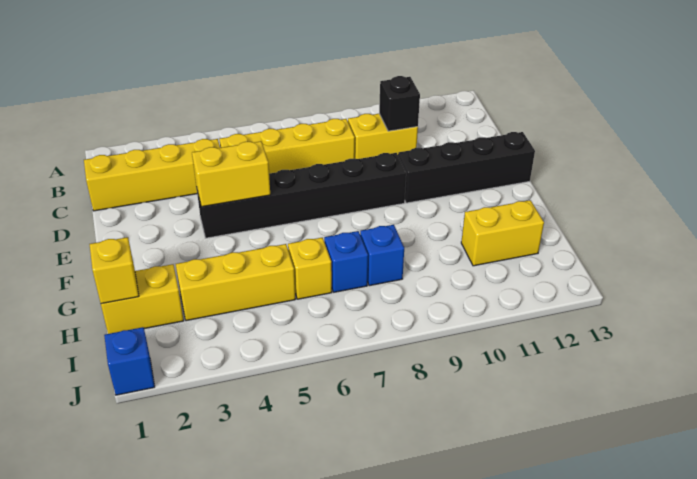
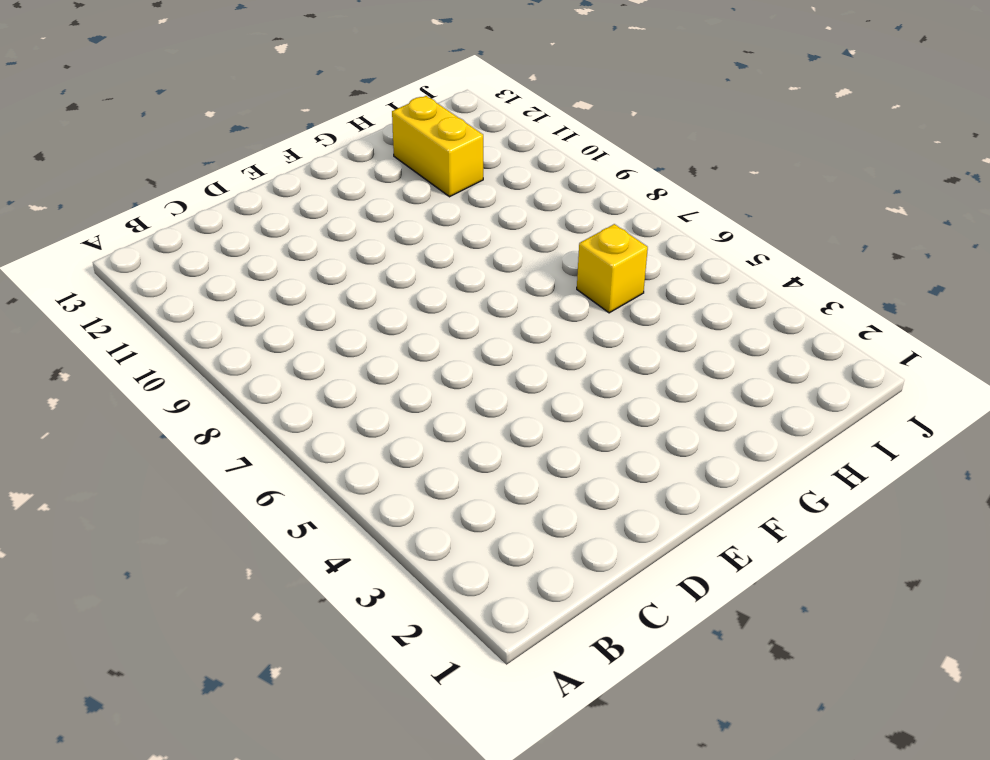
none -> yellow brick C1:C4 level 1
none -> yellow brick C5:C8 level 1
none -> yellow brick C9:C10 level 1

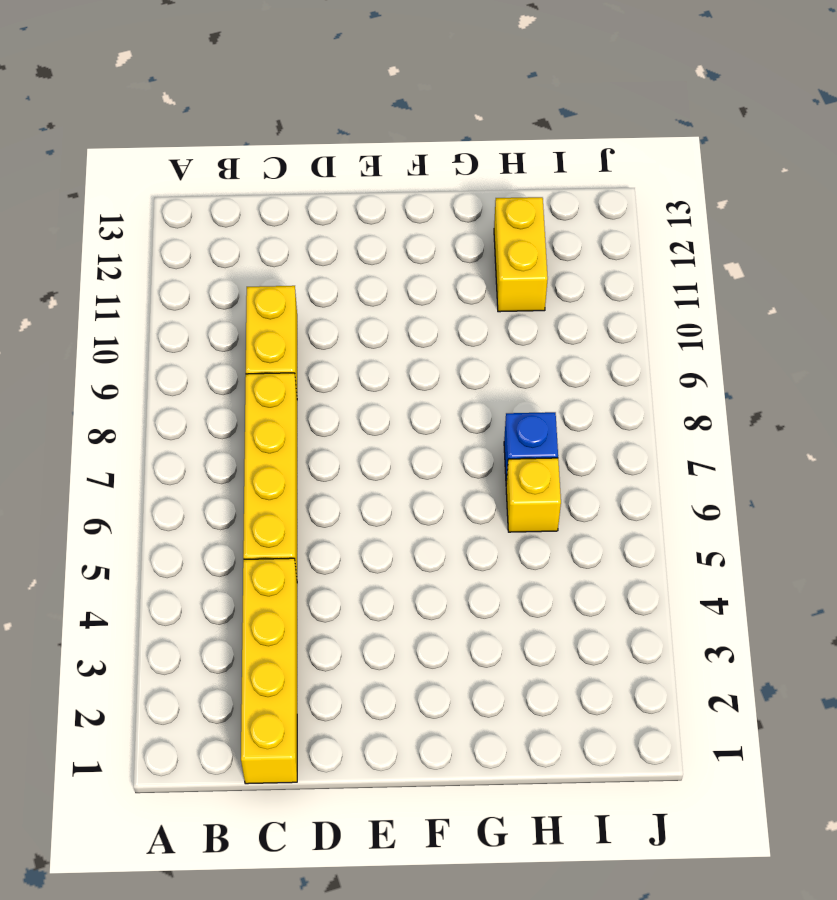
none -> black brick E4:E9 level 1
none -> black brick E10:E13 level 1
none -> yellow brick H1:H2 level 1

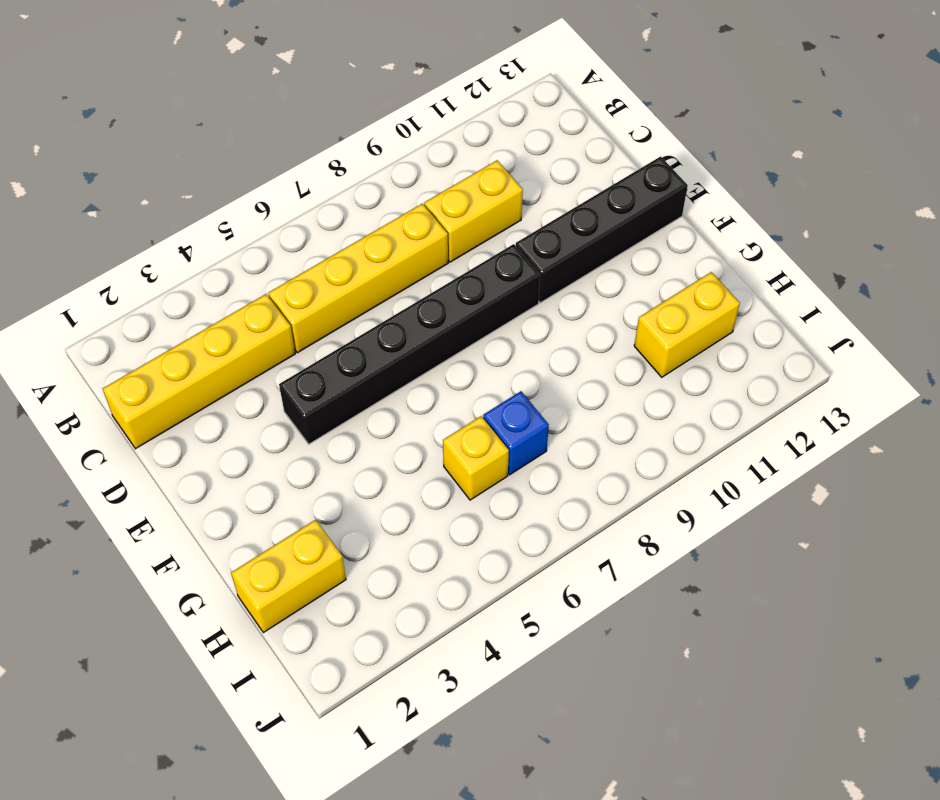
none -> yellow brick H3:H5 level 1
none -> blue brick H8 level 1
none -> blue brick J1 level 1

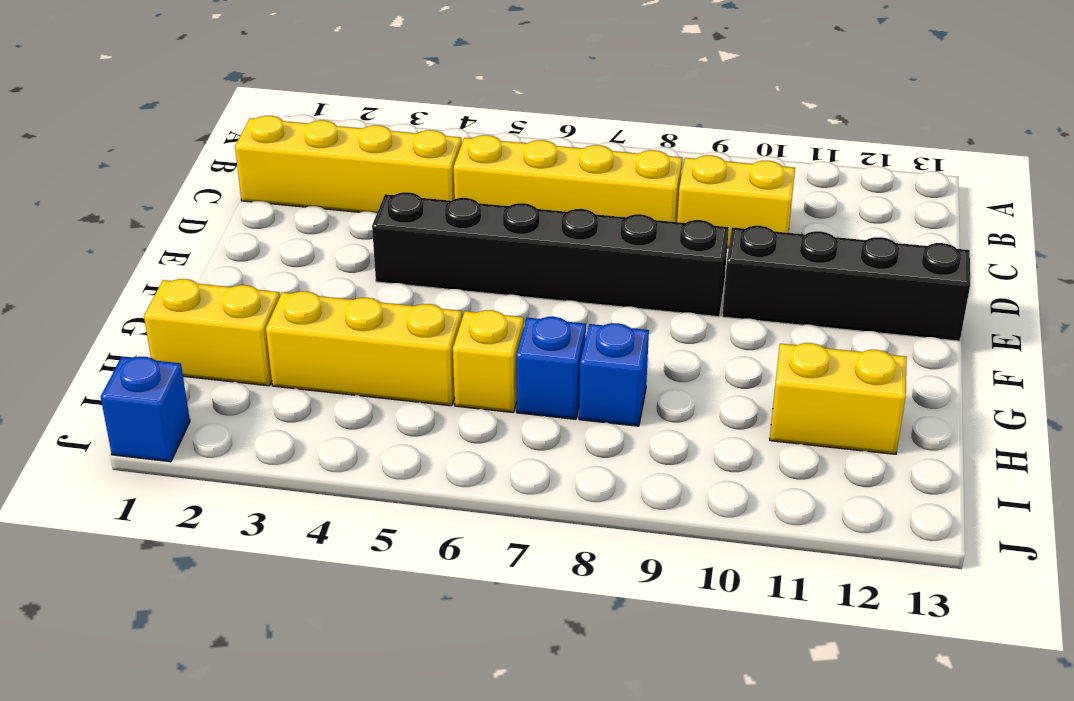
none -> black brick C10 level 2
none -> yellow brick E4:E5 level 2
none -> yellow brick H1 level 2

